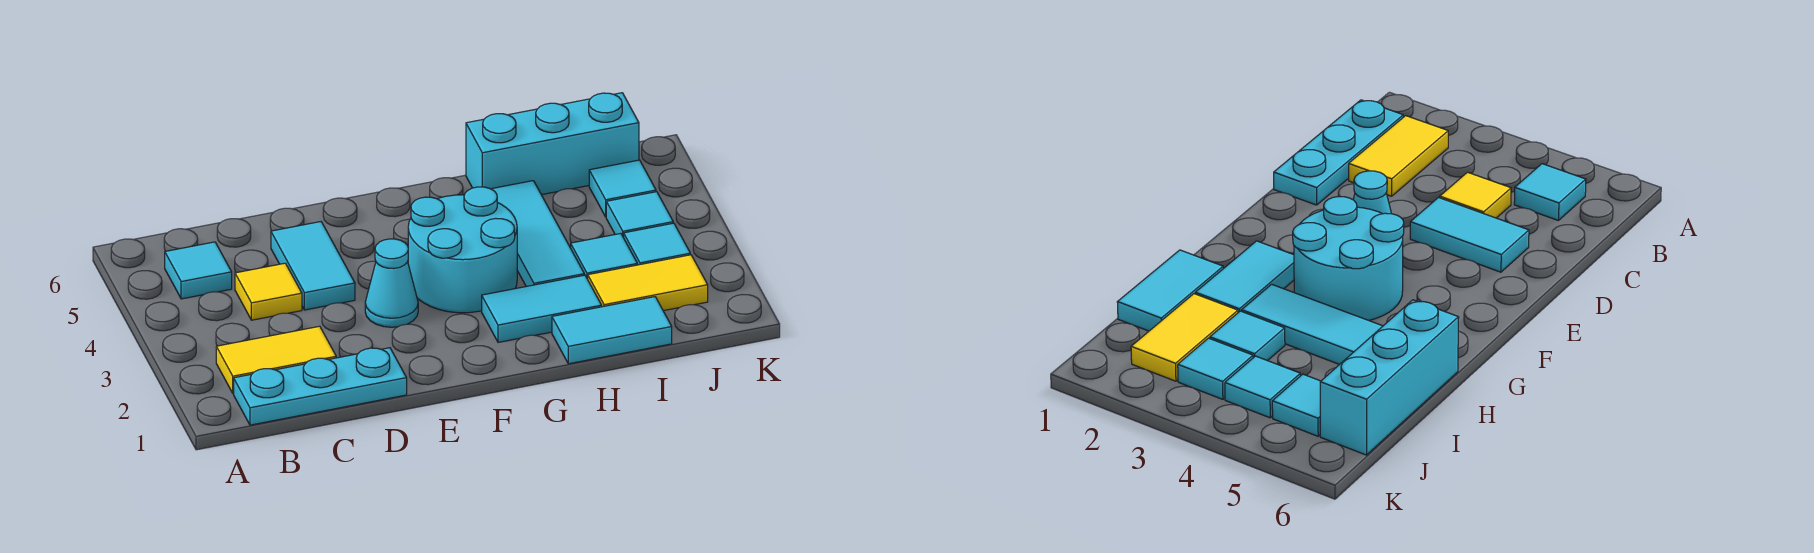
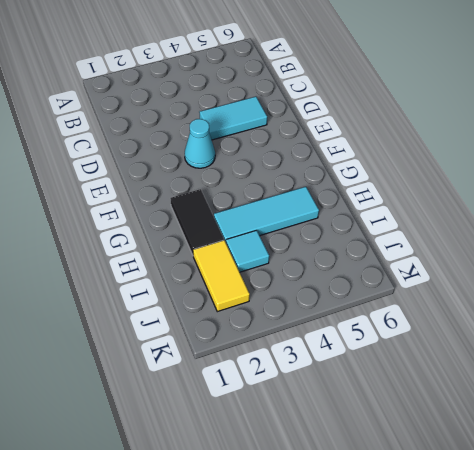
black tile G2:H2 level 1 -> cyan tile G2:H2 level 1
none -> cyan plate B1:D1 level 1
none -> yellow tile B2:C2 level 1
none -> cyan tile B5 level 1

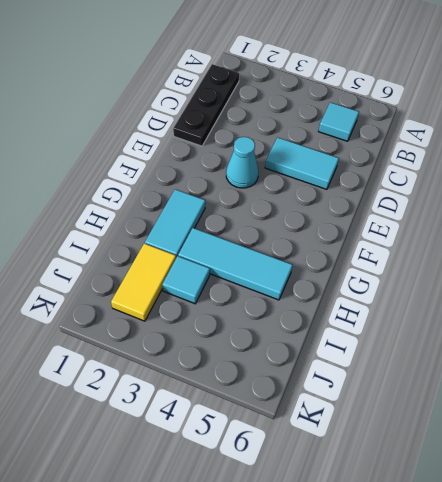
black plate B1:D1 level 1 -> cyan plate B1:D1 level 1
none -> yellow tile B2:C2 level 1
none -> yellow tile C4 level 1
none -> cyan round brick F3:G4 level 1

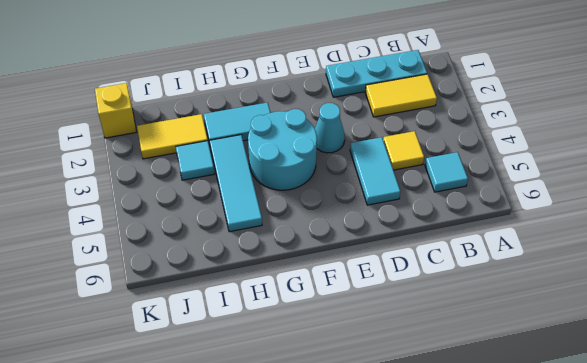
yellow brick K1 level 1 -> none
none -> cyan tile H1:I1 level 1
none -> cyan brick H6:J6 level 1
none -> cyan tile J3 level 1

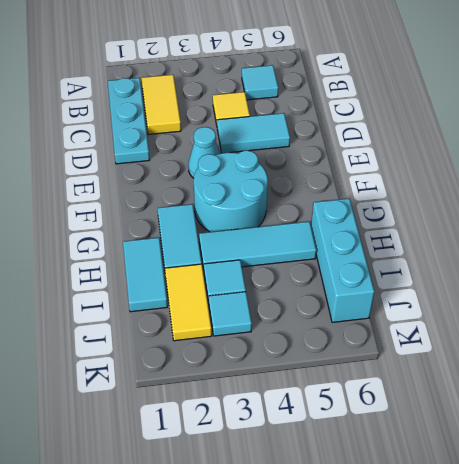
none -> cyan tile J4 level 1
none -> cyan tile J5 level 1

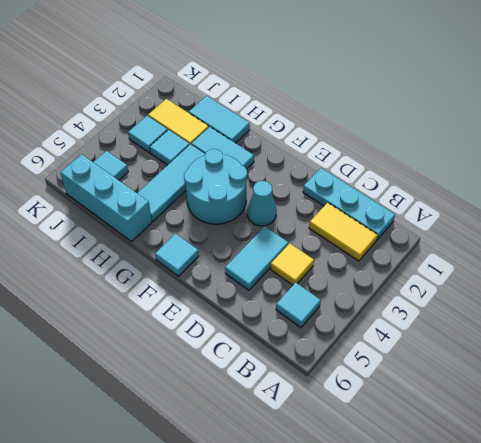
cyan tile F6 level 1 -> cyan tile J4 level 1

